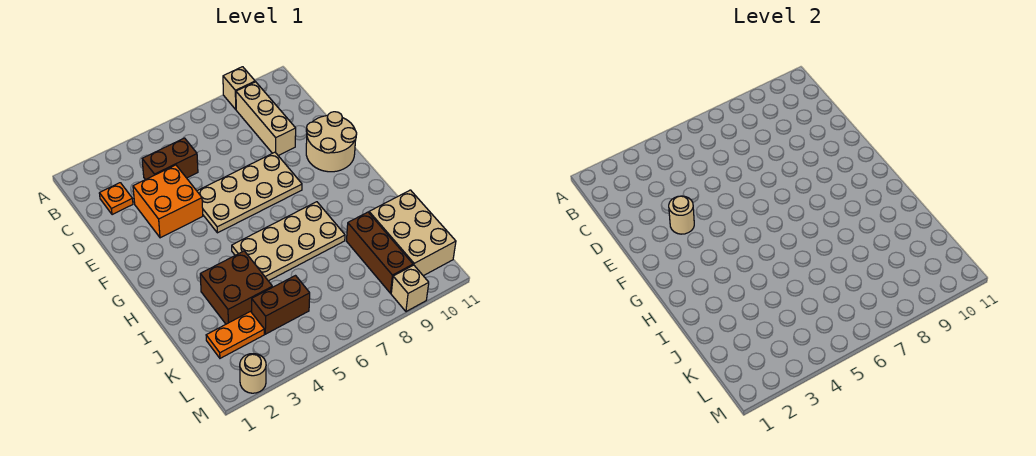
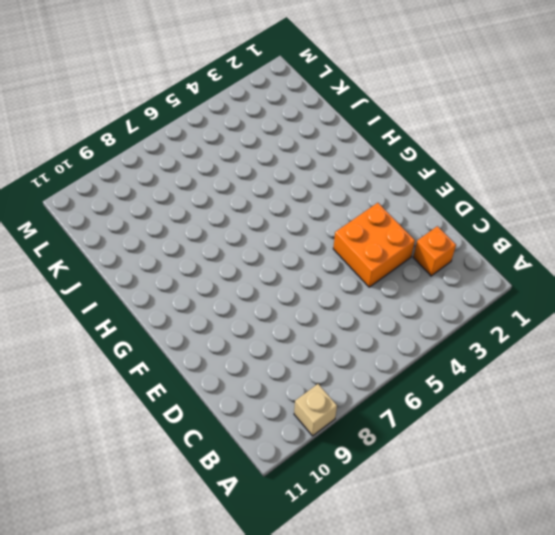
orange brick C2 level 1 -> orange plate C2 level 1
none -> tan brick B9:D9 level 1
none -> brown brick C4:C5 level 1
none -> tan plate E5:F8 level 1

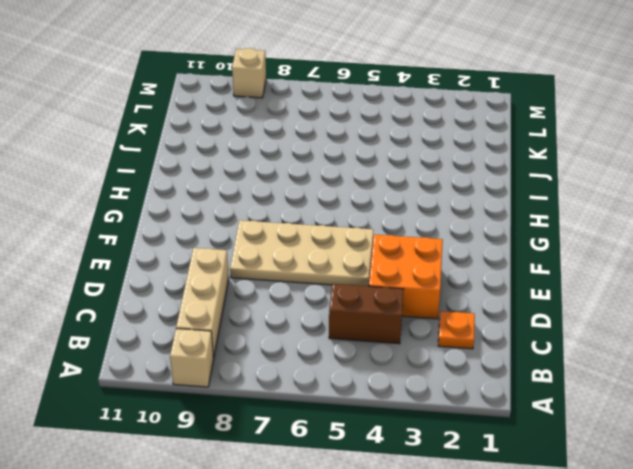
none -> tan round brick E10:F11 level 1
none -> tan plate H5:I8 level 1
none -> brown brick I3:J4 level 1

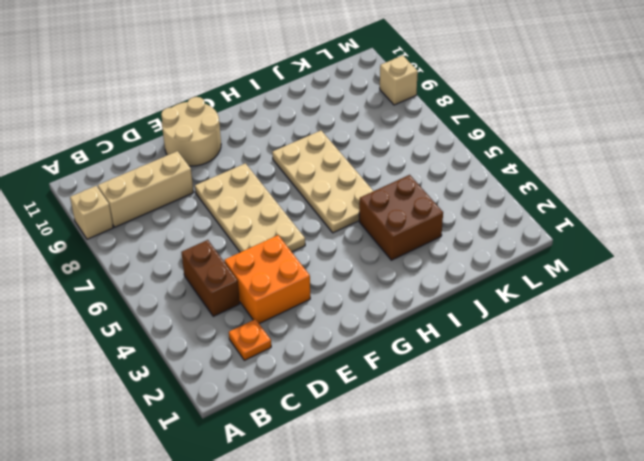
none -> brown brick J9:L9 level 1
none -> tan brick J10:L11 level 1
none -> orange plate K2:K3 level 1

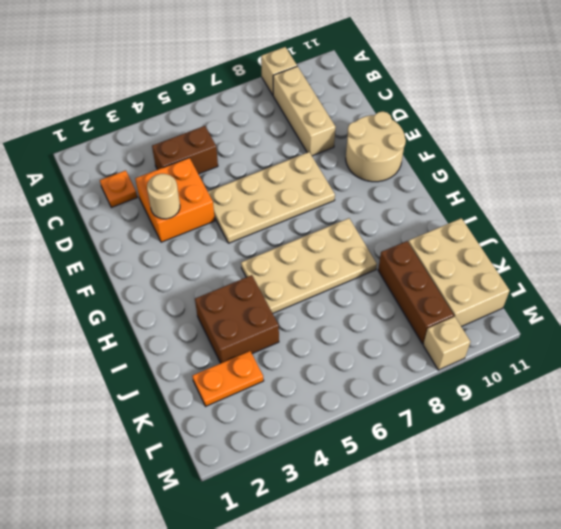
none -> brown brick K4:K5 level 1
none -> tan round brick M2 level 1

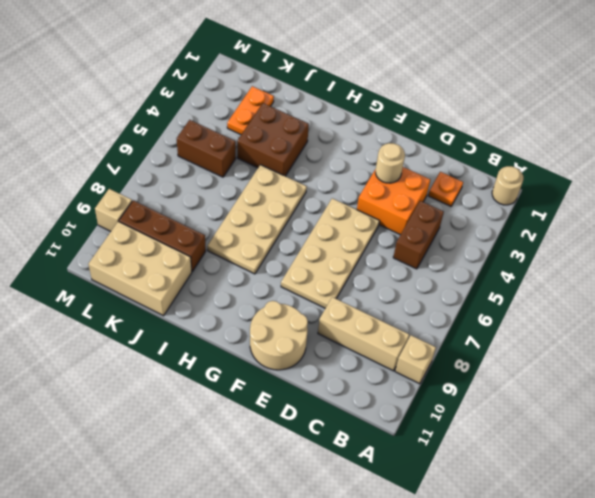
tan round brick A1 level 1 -> tan round brick M2 level 1
brown brick K5:L5 level 1 -> brown brick K4:K5 level 1

